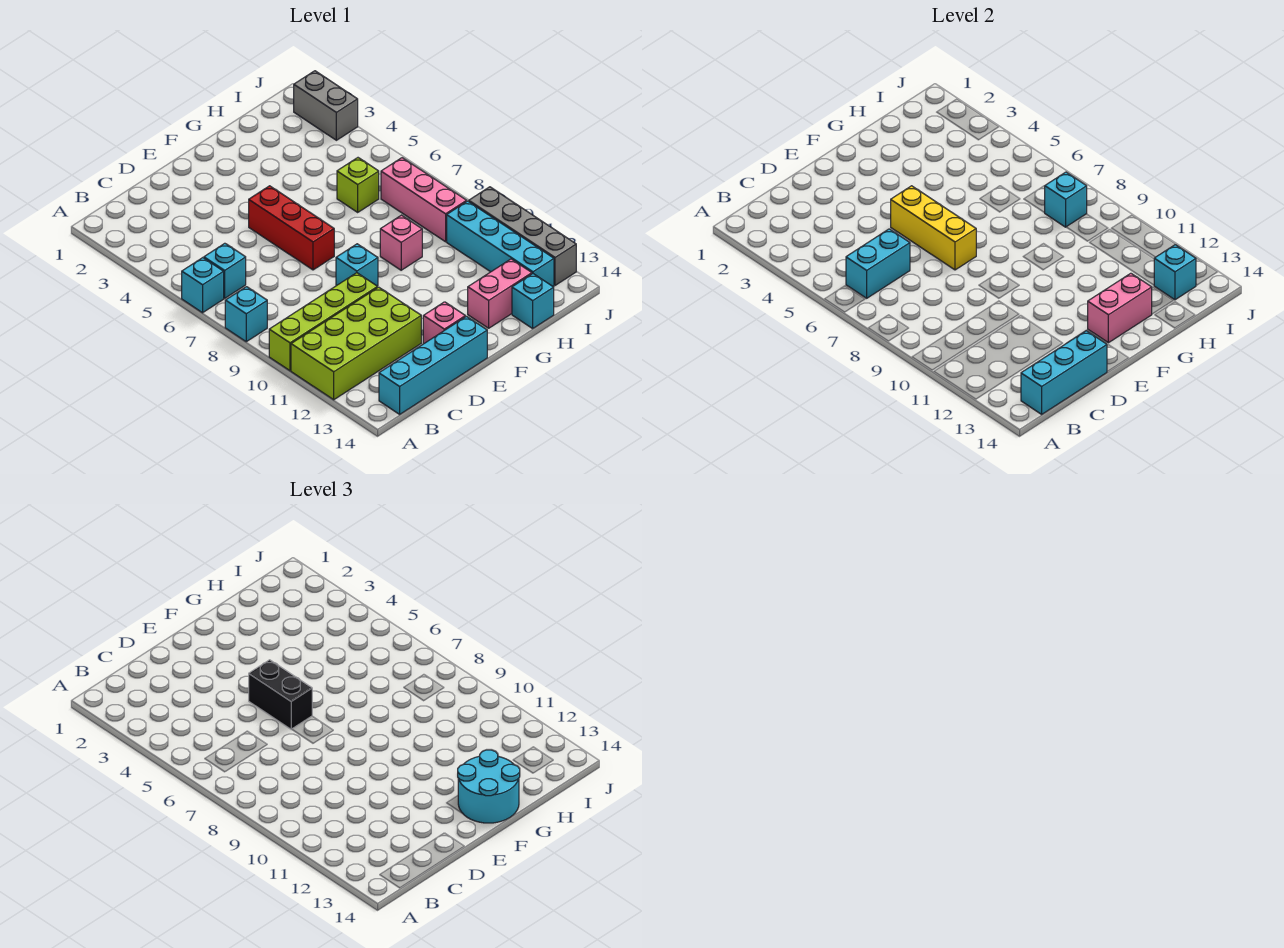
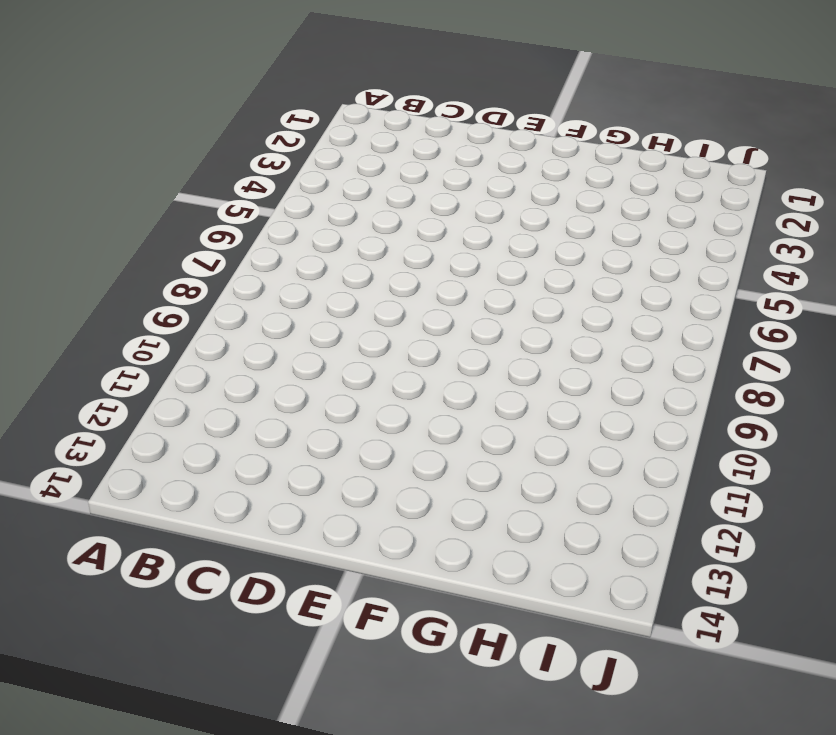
none -> cyan brick A6 level 1
none -> cyan brick A8 level 1
none -> lime brick A10:D10 level 1

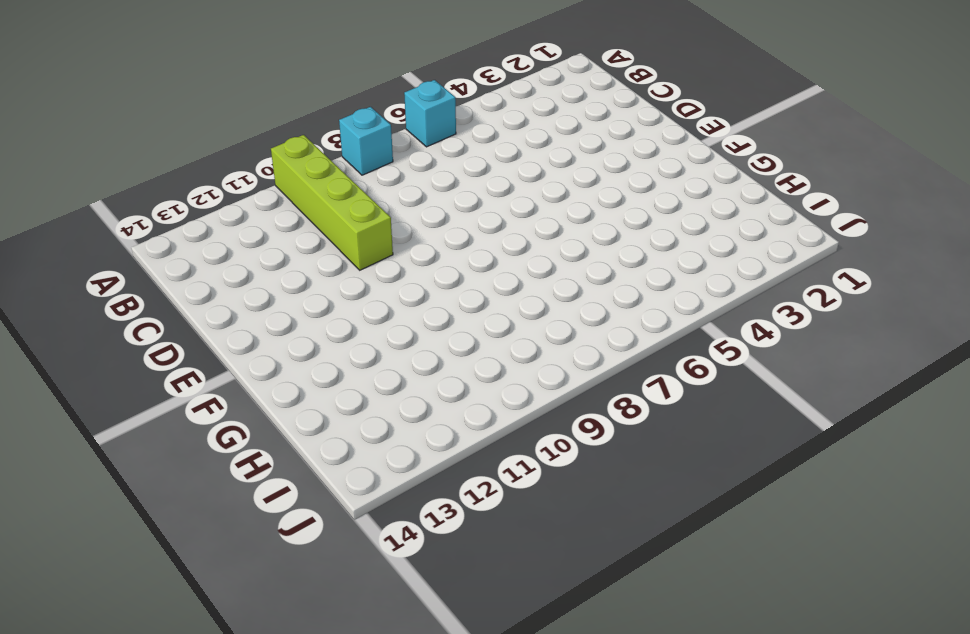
none -> lime brick A11:D12 level 1
none -> cyan brick B6 level 1
none -> cyan brick B14:E14 level 1

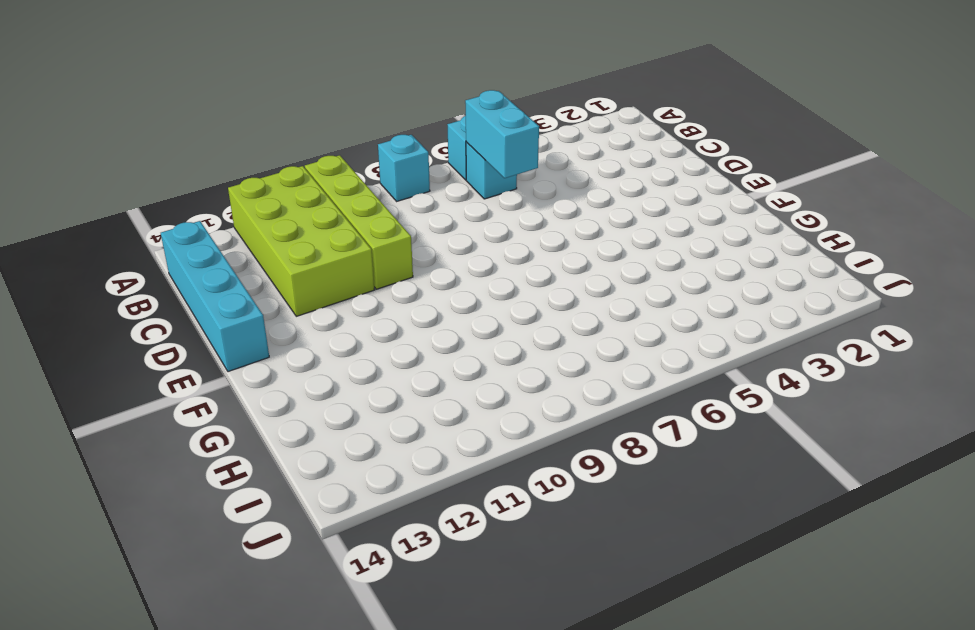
none -> red brick E5:E7 level 1
none -> cyan brick E9 level 1
none -> pink brick E13 level 1

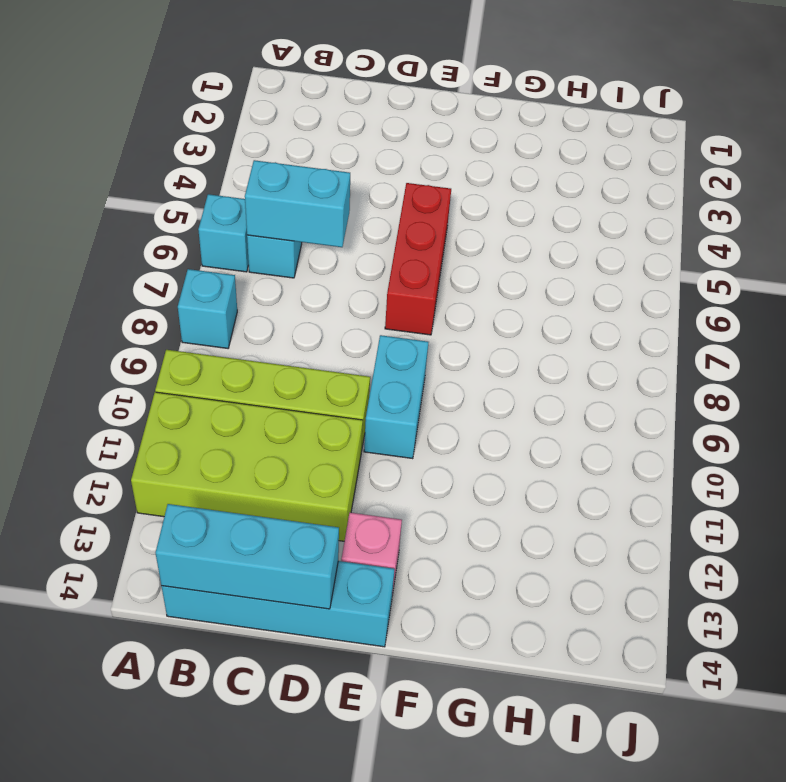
cyan brick E9:E10 level 1 -> cyan brick E9 level 1
none -> pink brick G9 level 1
none -> pink brick G13:H13 level 1
none -> lime brick H6 level 1

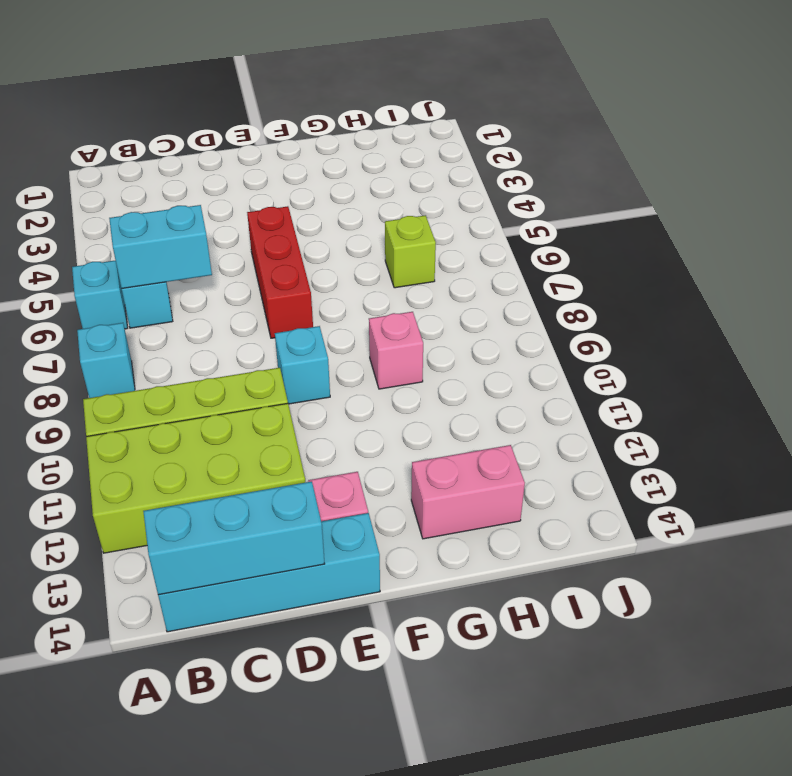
none -> cyan brick H14 level 1
none -> pink brick I7:I9 level 1
none -> cyan brick I10:I13 level 1

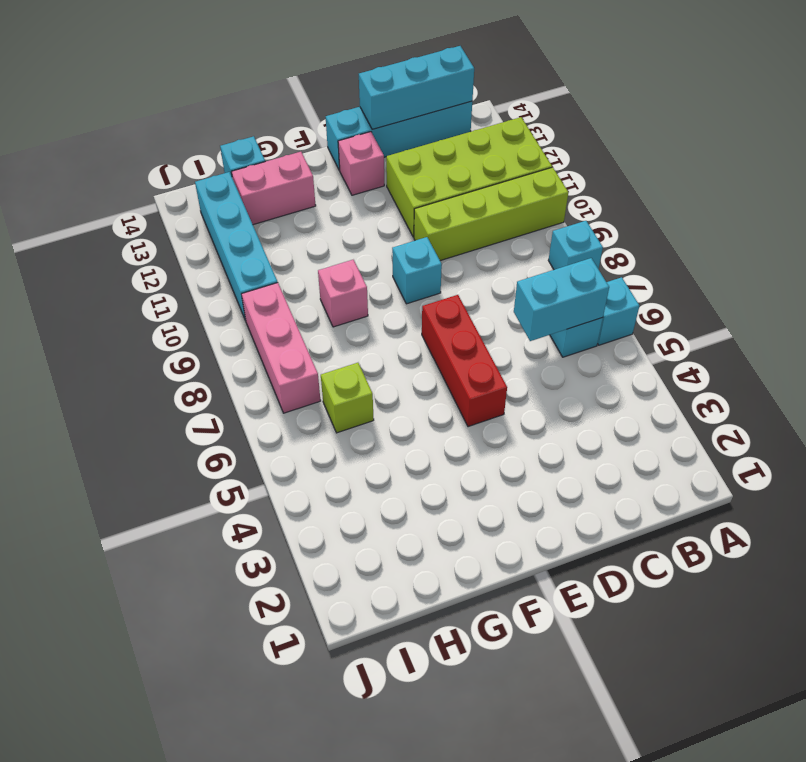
none -> grey brick J2:J3 level 1
none -> grey brick J10:J13 level 1
none -> yellow brick E5:E7 level 2

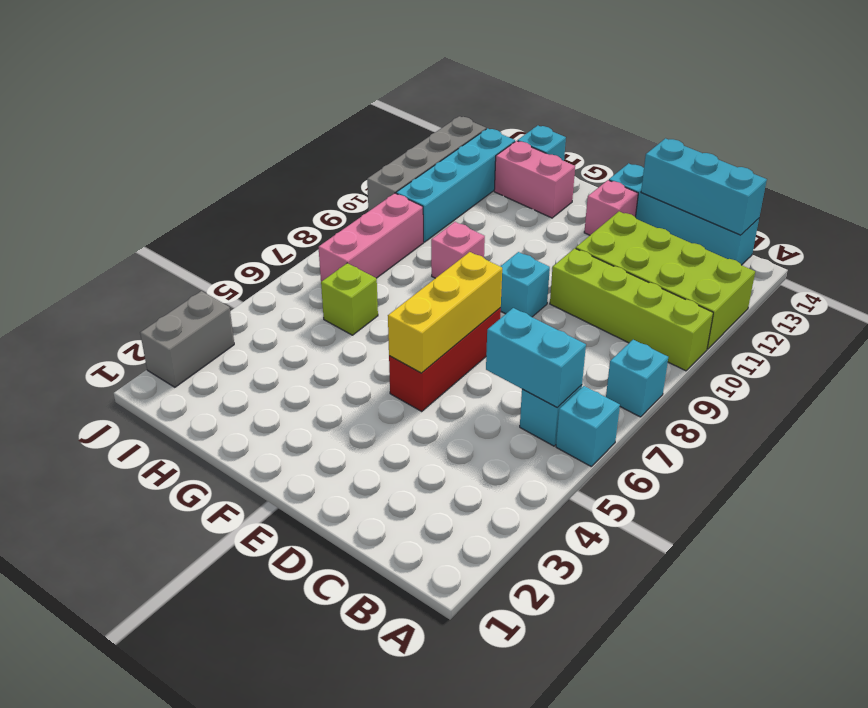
none -> pink brick F13:G13 level 2
none -> cyan brick I8 level 2
none -> cyan brick I13 level 2

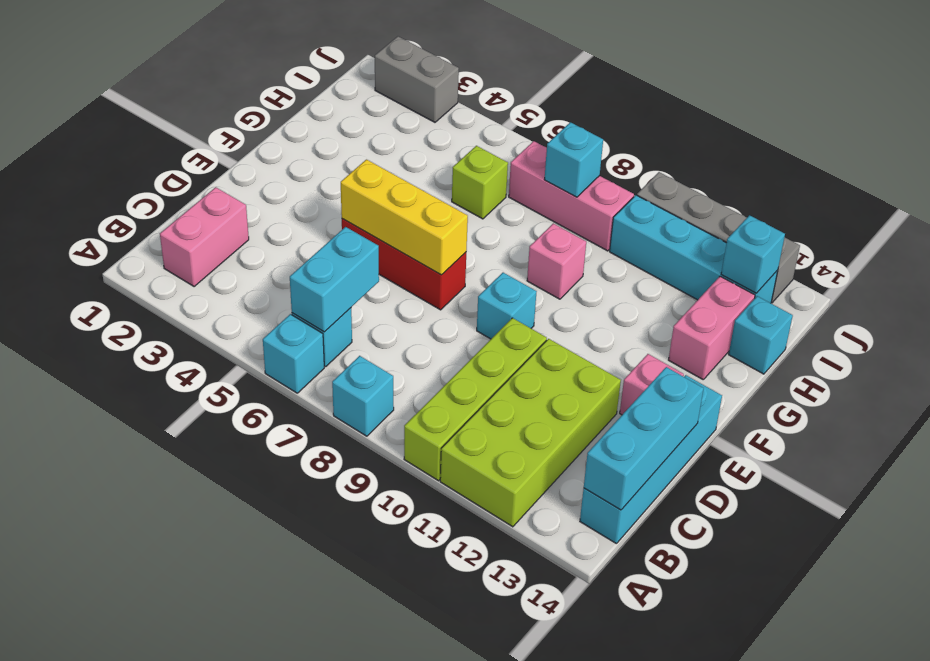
pink brick B2:C2 level 1 -> pink brick F13:G13 level 2
none -> black brick E5:E6 level 3
none -> cyan round brick F13:G14 level 3

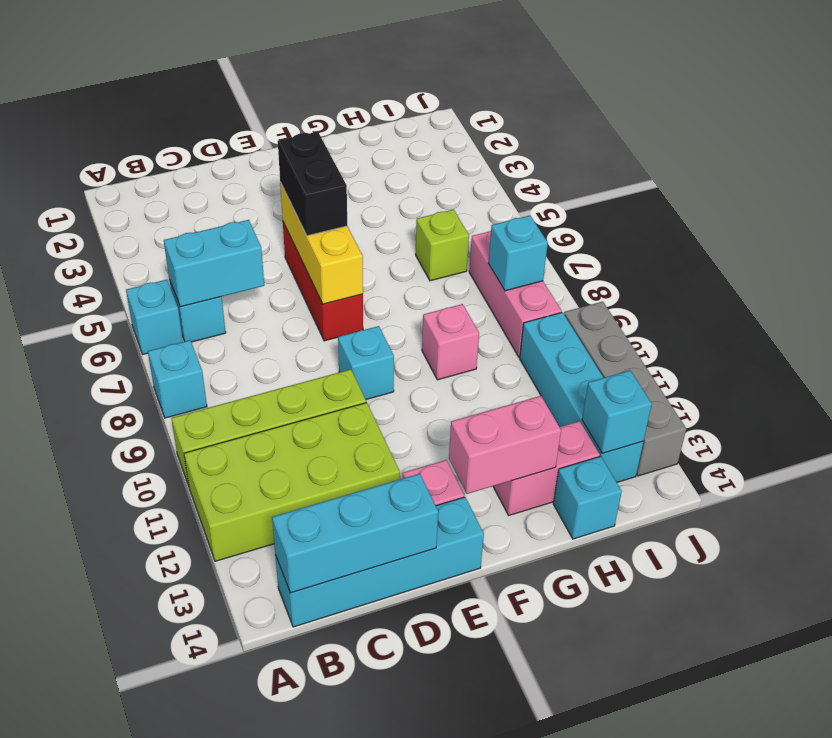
none -> grey brick J2:J3 level 1
none -> cyan round brick F13:G14 level 3

